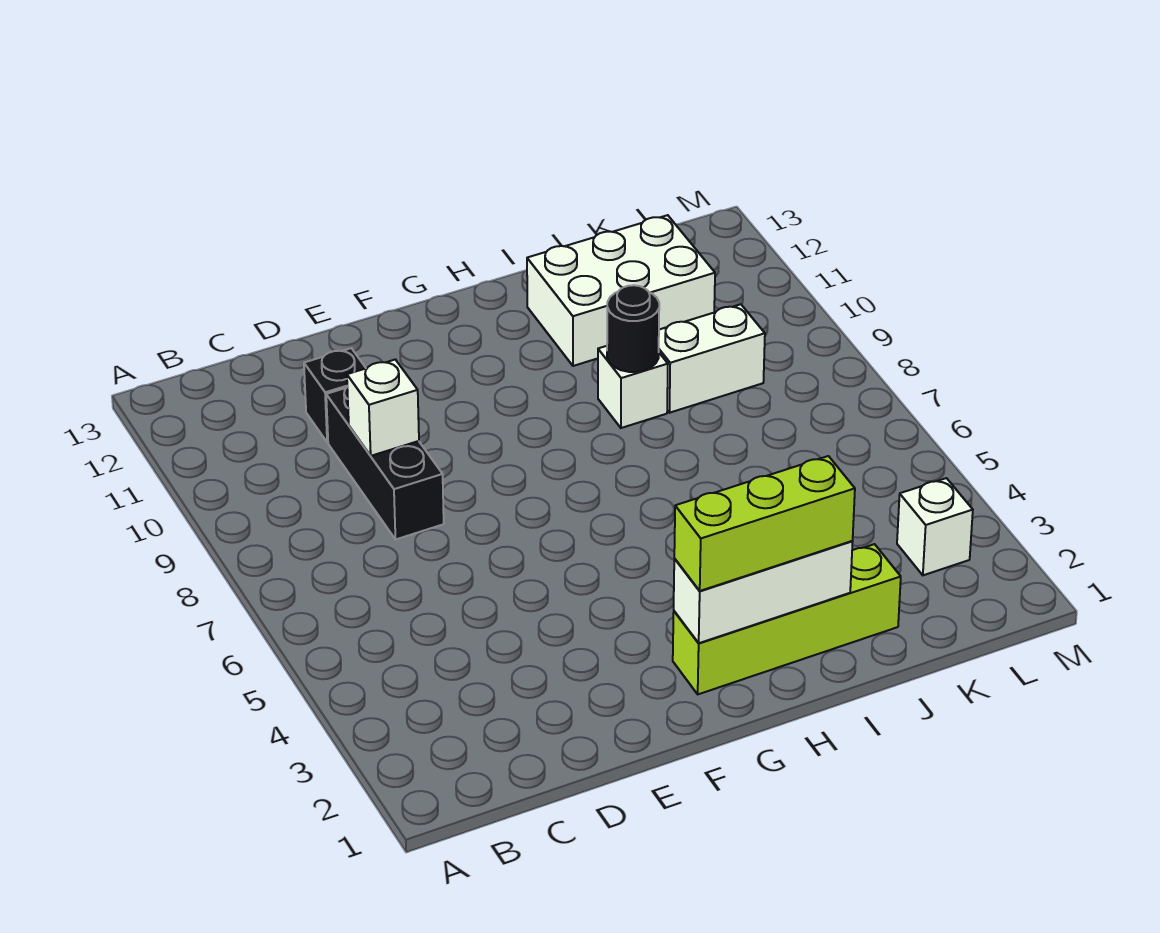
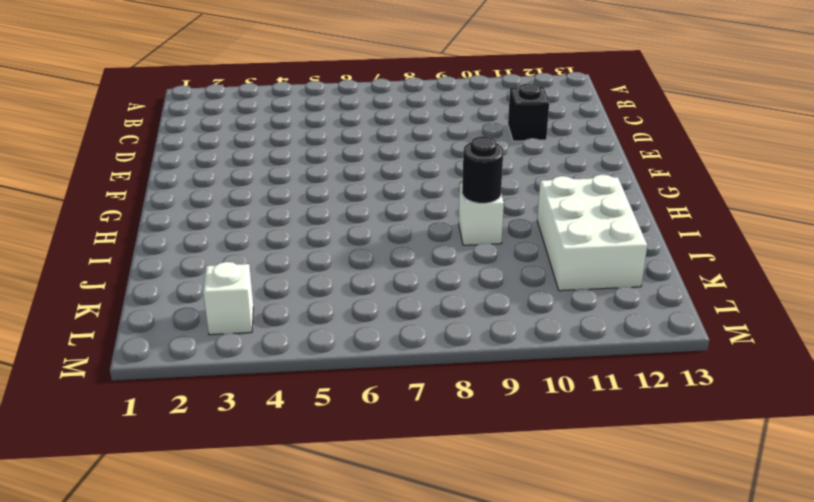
none -> black brick D8:D10 level 1
none -> lime brick G2:J2 level 1

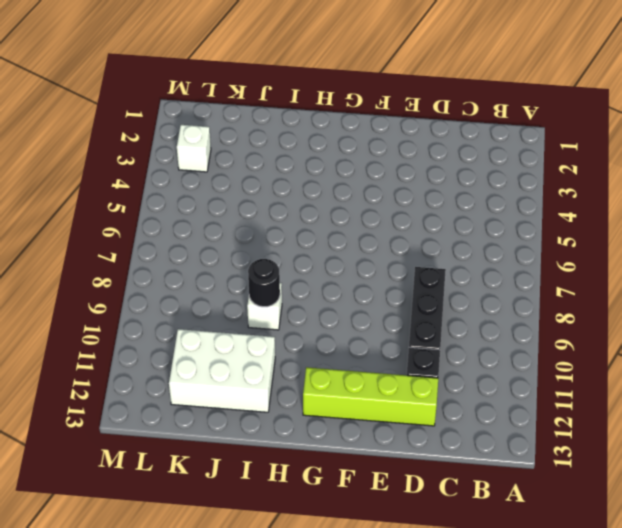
lime brick D12:G12 level 1 -> lime brick G2:J2 level 1
none -> white brick J9:K9 level 1
none -> white brick D9 level 2

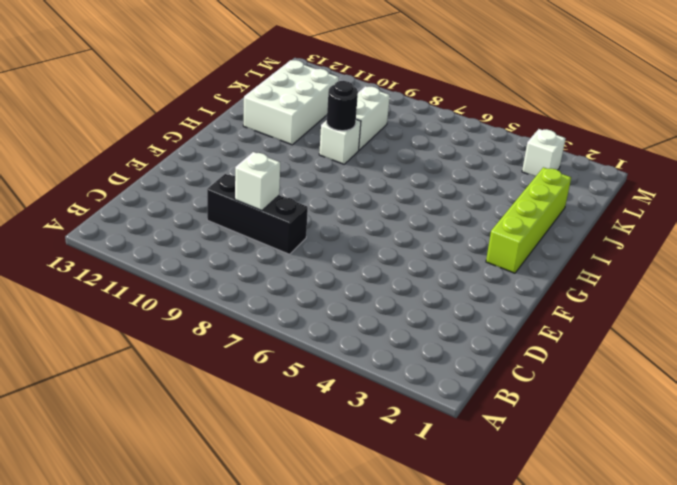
none -> black brick D11 level 1
none -> white brick G2:I2 level 2

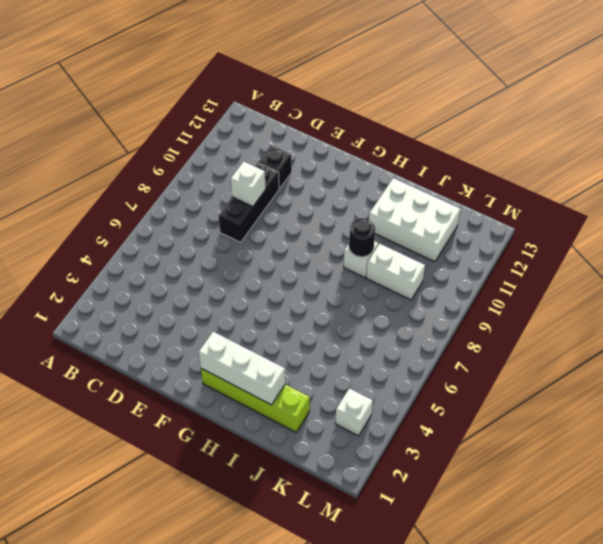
none -> lime brick G2:I2 level 3

